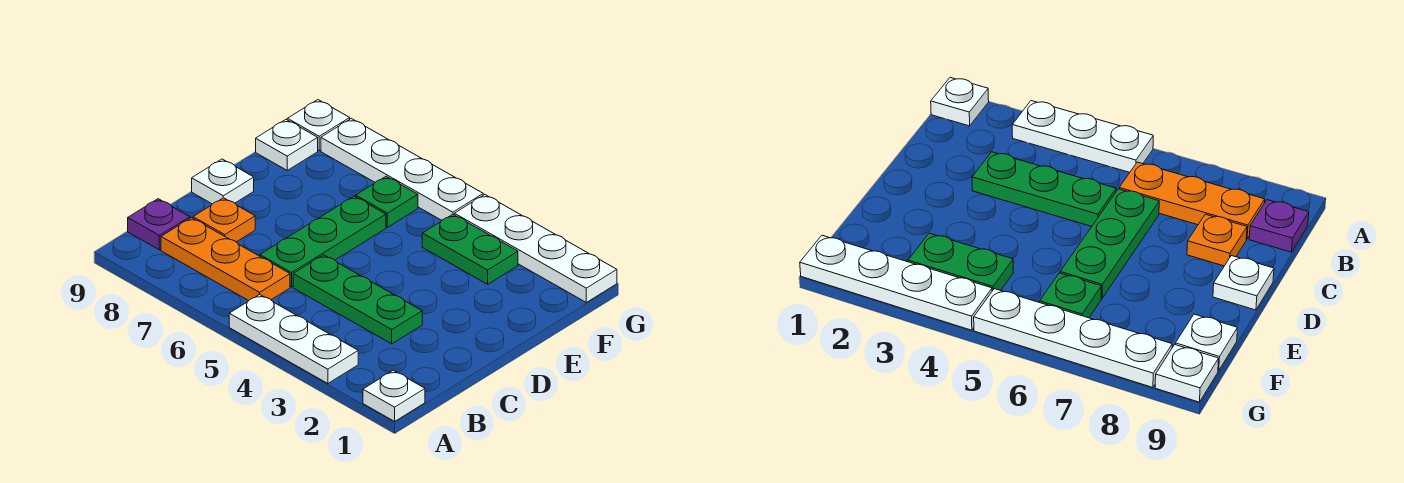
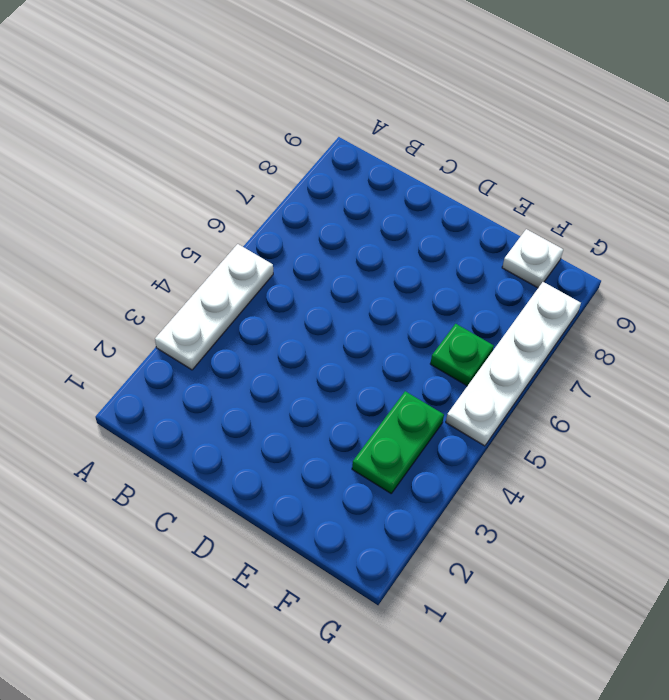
none -> white plate A1 level 1
none -> orange plate B6:B8 level 1
none -> purple plate B9 level 1

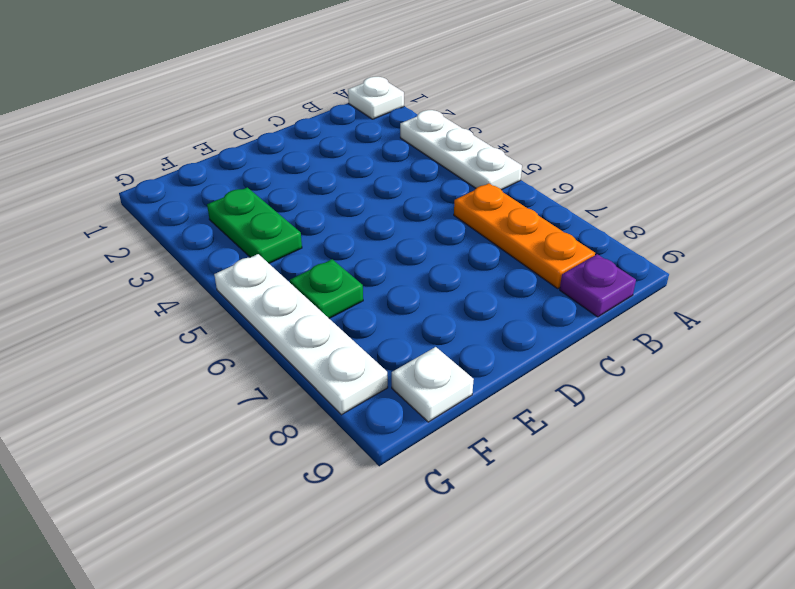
none -> green plate C3:C5 level 1
none -> green plate C6:E6 level 1
none -> orange plate C8 level 1

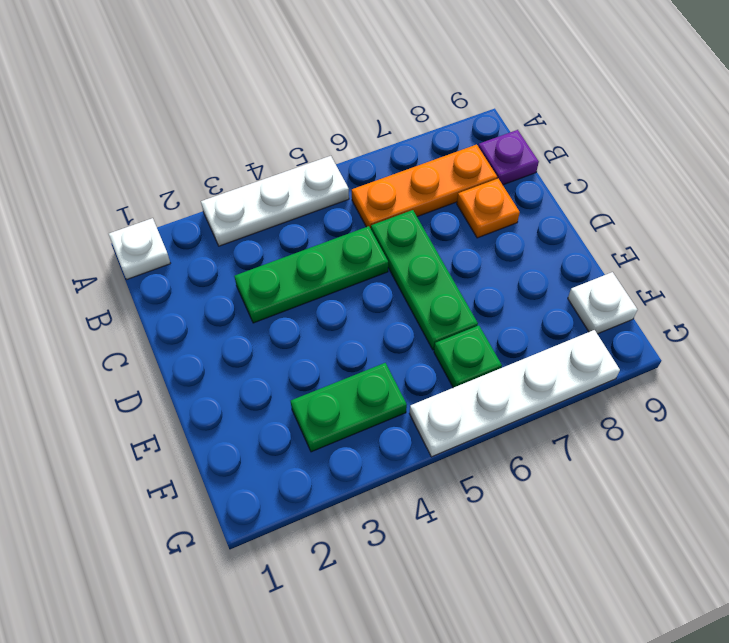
none -> white plate D9 level 1
none -> white plate G1:G4 level 1
none -> white plate G9 level 1

